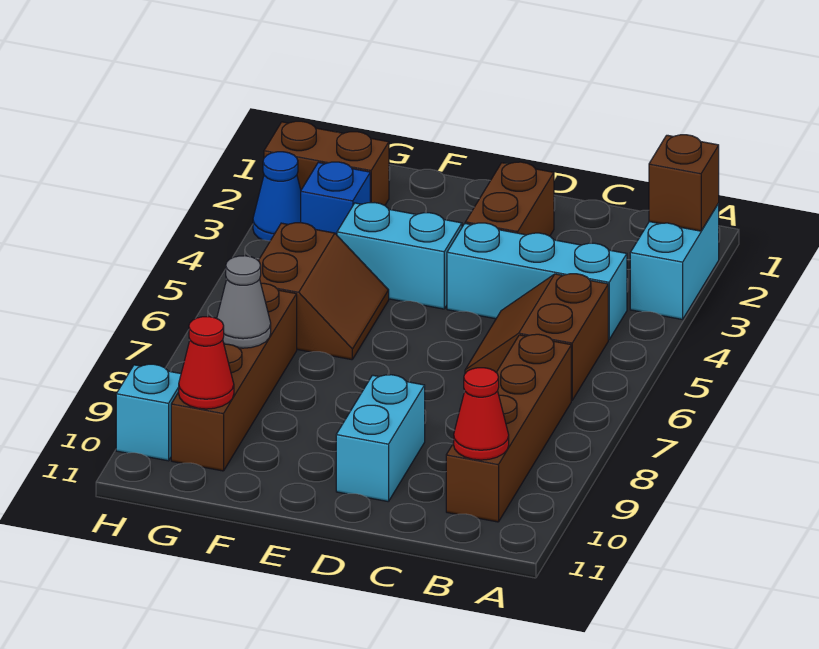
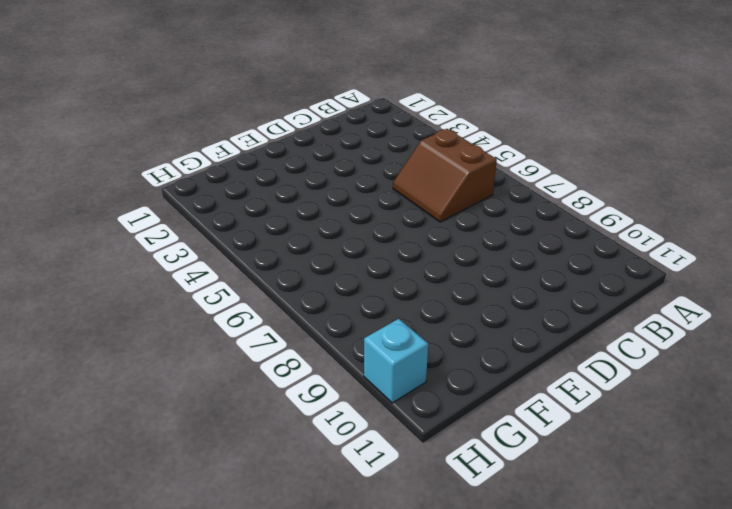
none -> cyan brick A2:A3 level 1
none -> cyan brick B4:D4 level 1
none -> brown brick B7:B10 level 1

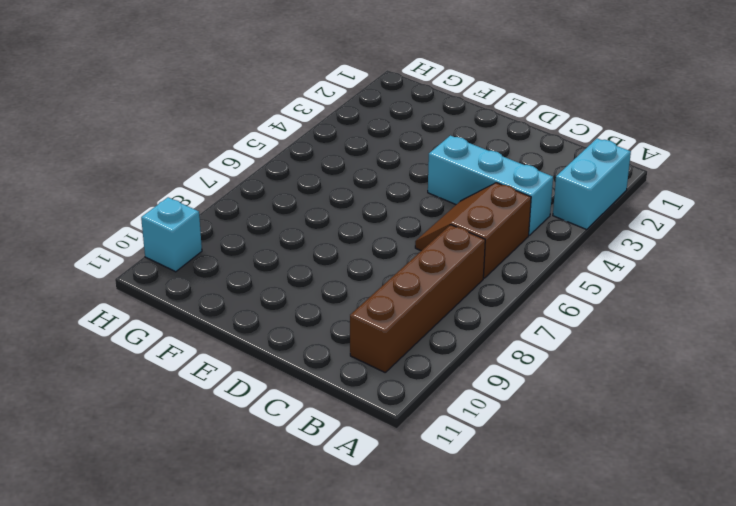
none -> brown brick D2:D3 level 1
none -> cyan brick D9:D10 level 1
none -> cyan brick E4:F4 level 1

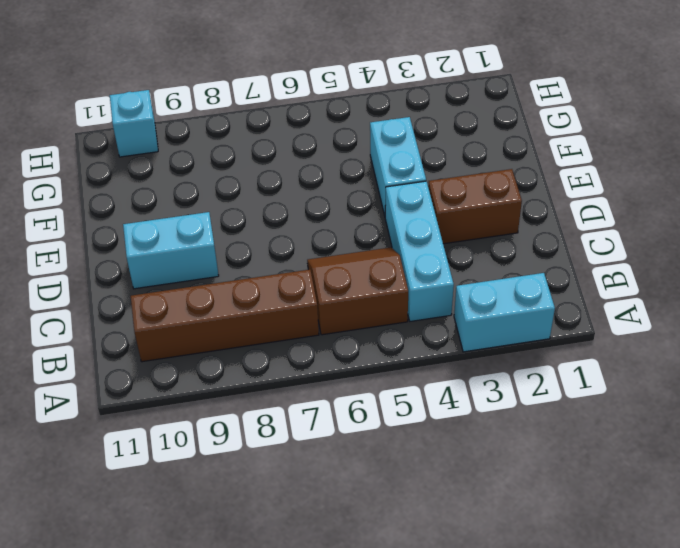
none -> brown slope F5:G6 level 1 top G
none -> brown brick G2:H2 level 1
none -> blue brick G3 level 1

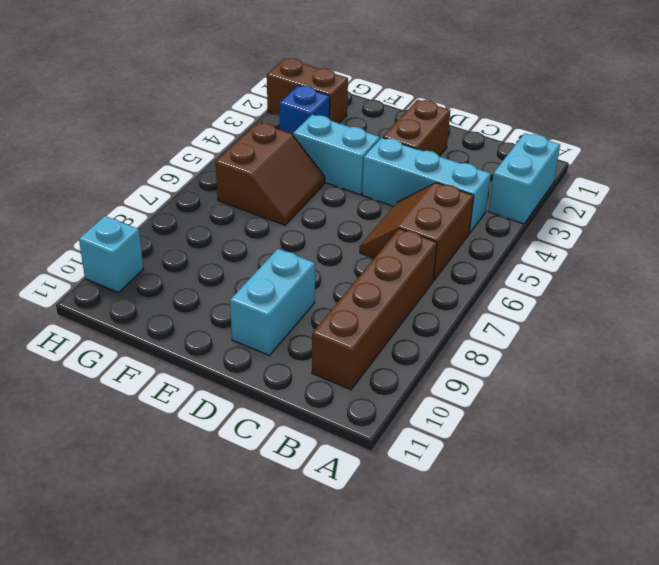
none -> brown brick G7:G10 level 1
none -> blue cone H3 level 1
none -> brown brick A2 level 2

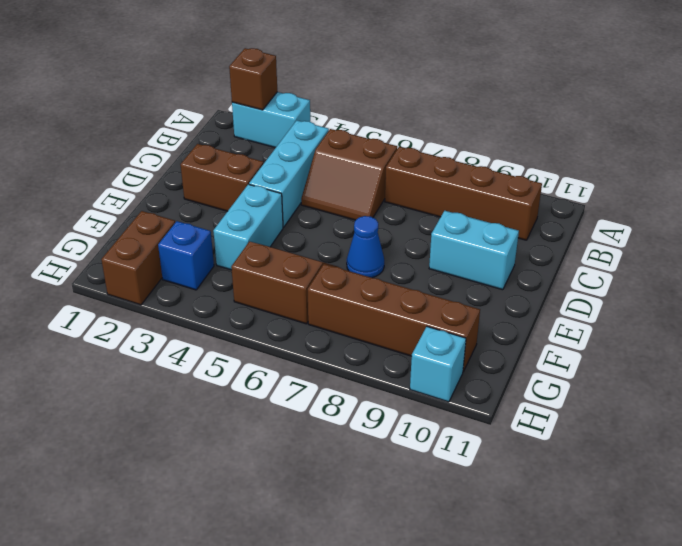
blue cone E7 level 1 -> blue cone H3 level 1
none -> red cone B10 level 2
none -> grey cone G8 level 2
none -> red cone G10 level 2

